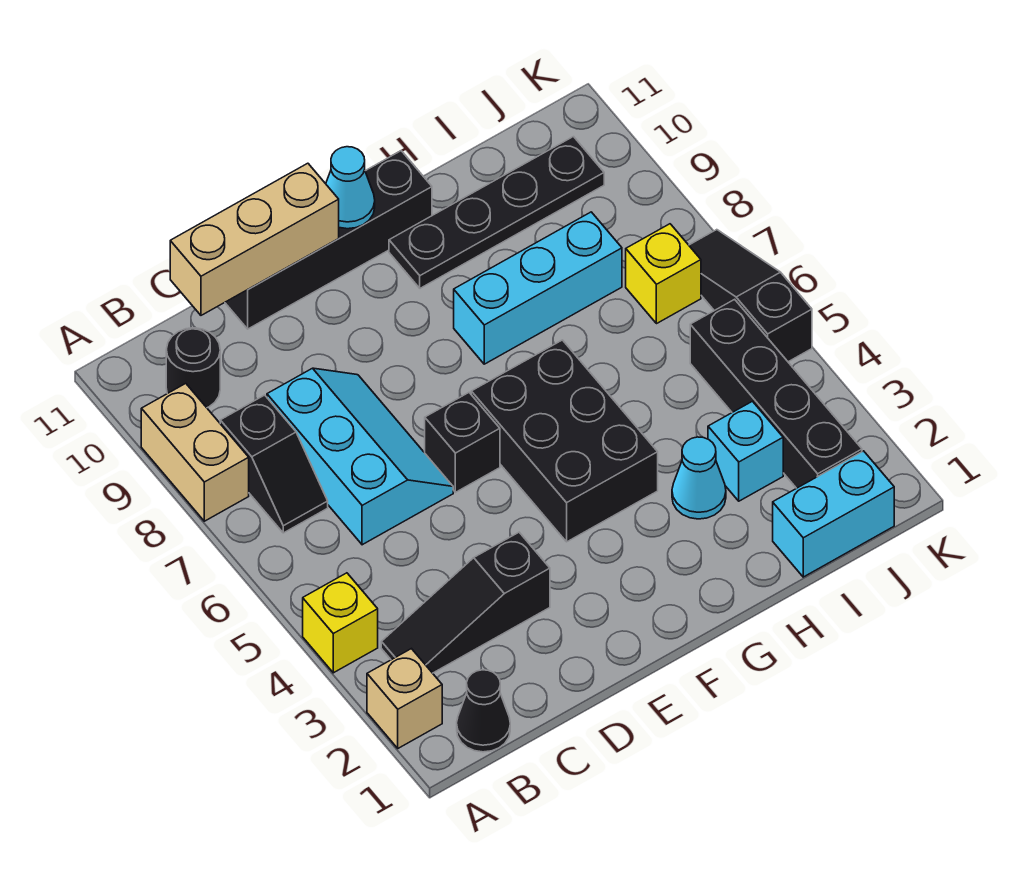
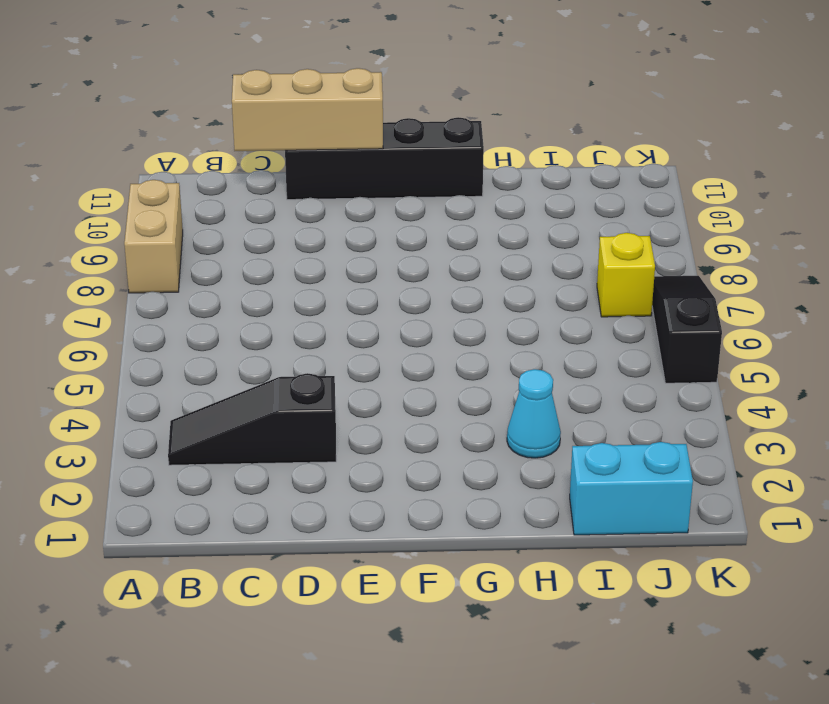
none -> tan brick A2 level 1
none -> yellow brick A4 level 1
none -> black cone B1 level 1

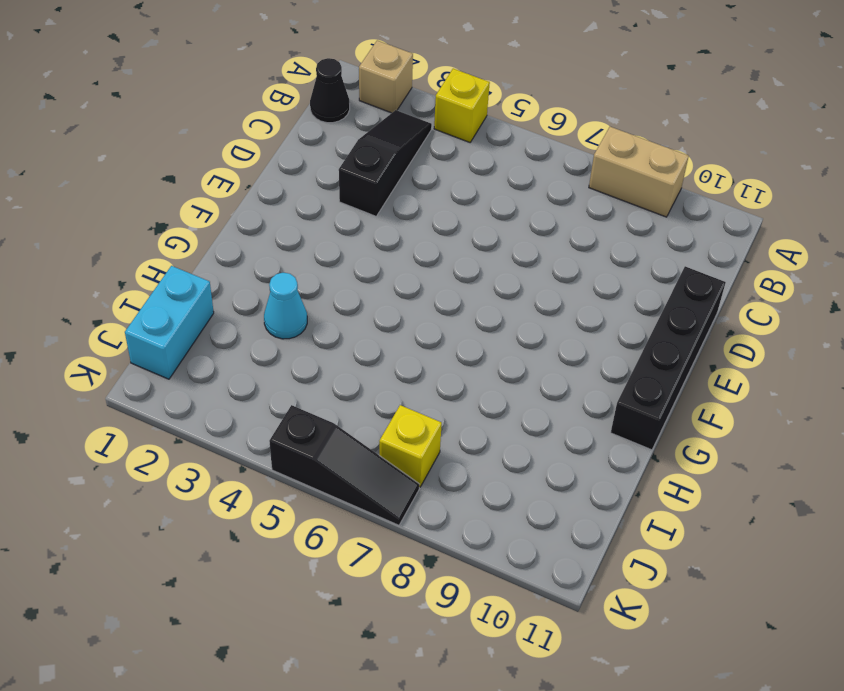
none -> black slope B7:B8 level 1 top 8
none -> black round brick B10 level 1
none -> cyan slope C6:D8 level 1 top C

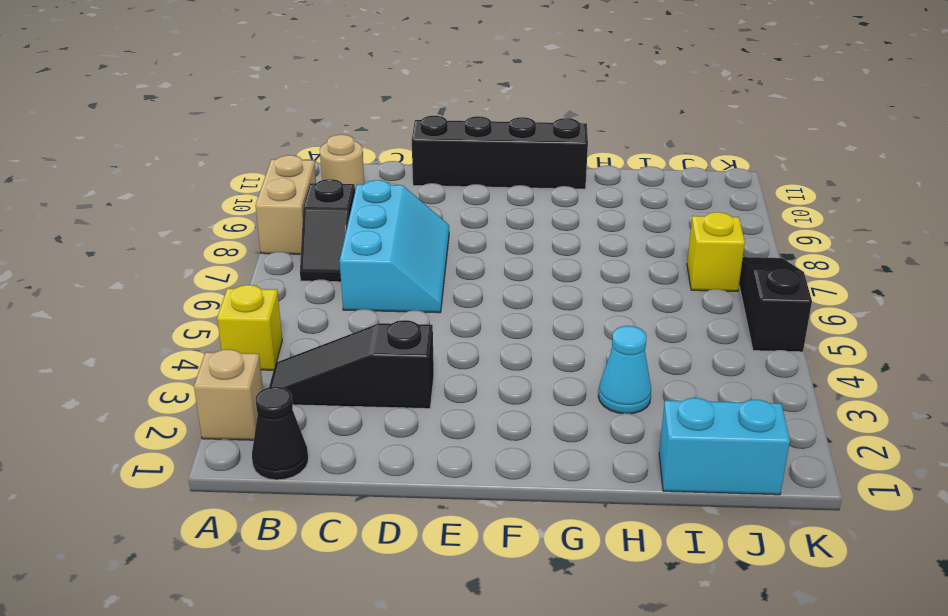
tan round brick B10 level 1 -> black round brick B10 level 1
none -> black brick E6 level 1
none -> black brick F4:G6 level 1
none -> cyan brick G8:I8 level 1

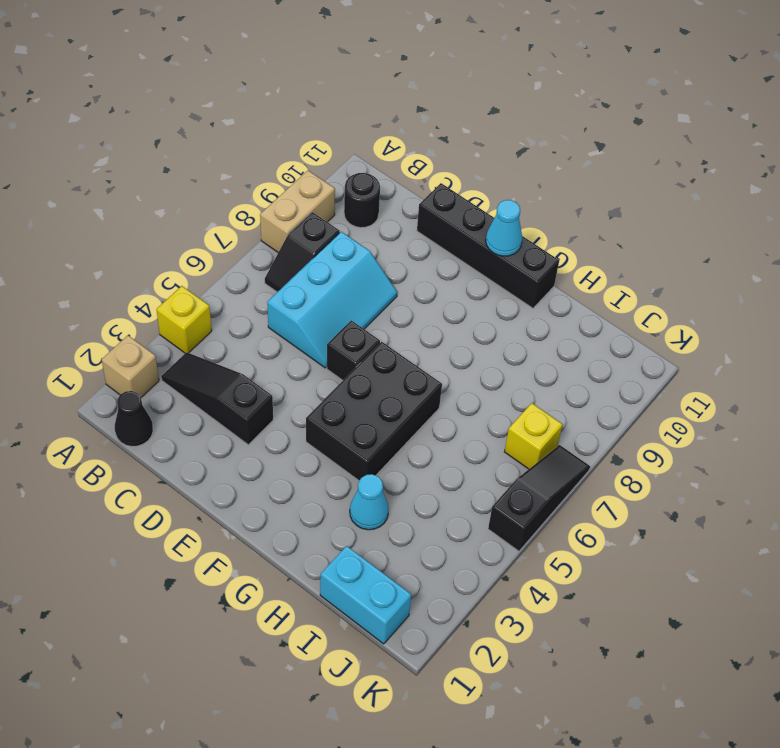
none -> cyan brick G8:I8 level 1
none -> black plate G10:J10 level 1
none -> cyan brick I3 level 1

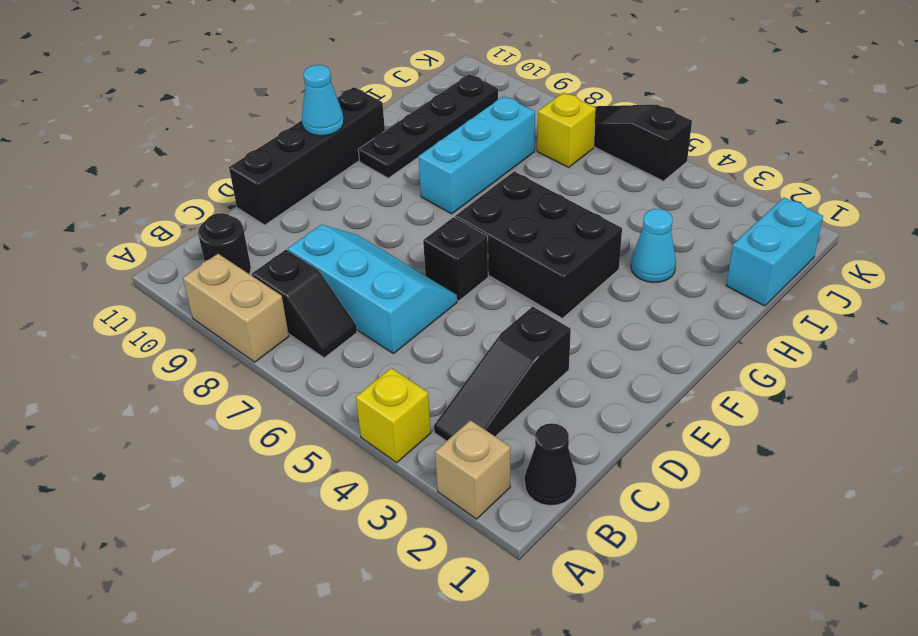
none -> cyan brick I3 level 1
none -> black brick J2:J5 level 1
none -> tan brick C11:E11 level 2

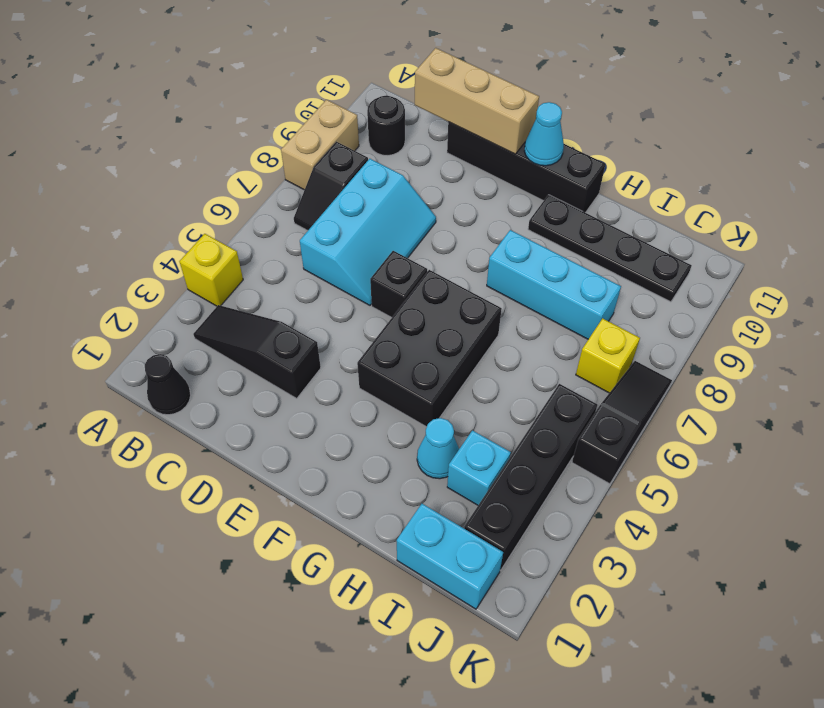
none -> tan brick A2 level 1

